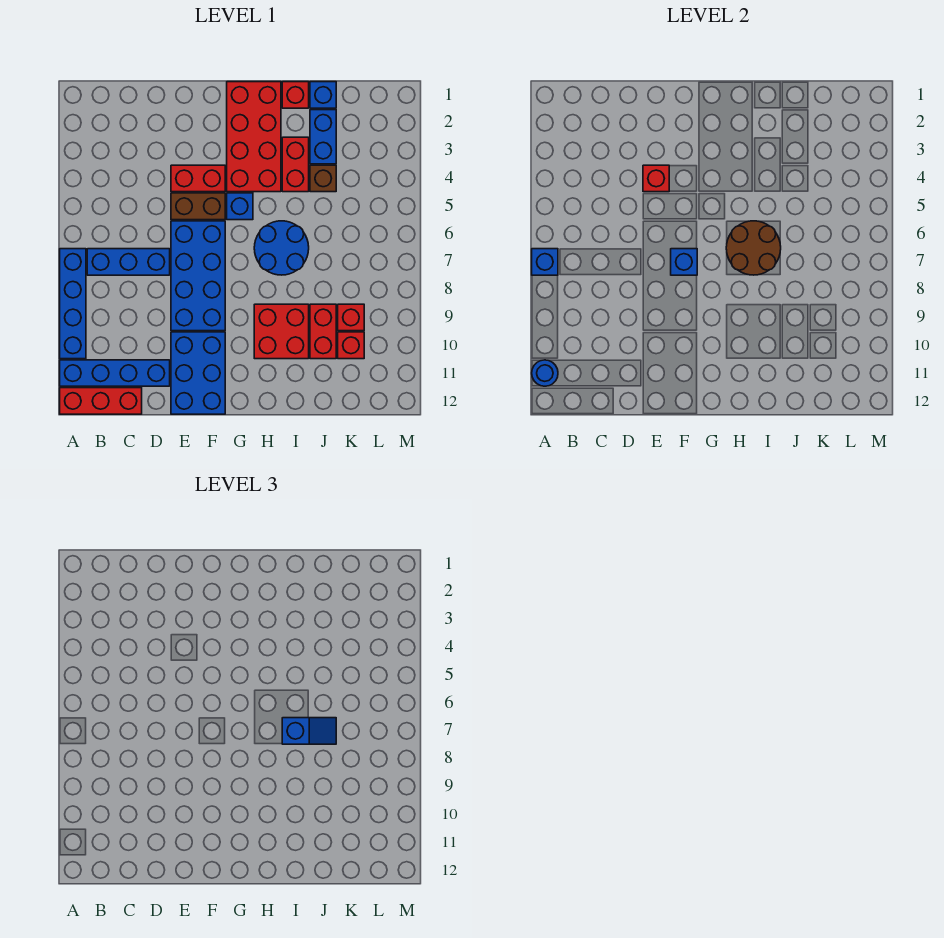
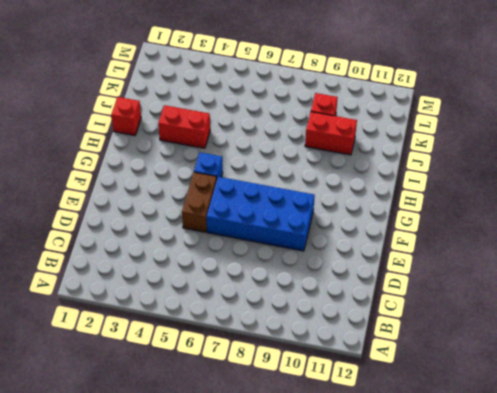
none -> blue brick A7:A10 level 1
none -> blue brick A11:D11 level 1
none -> red brick A12:C12 level 1

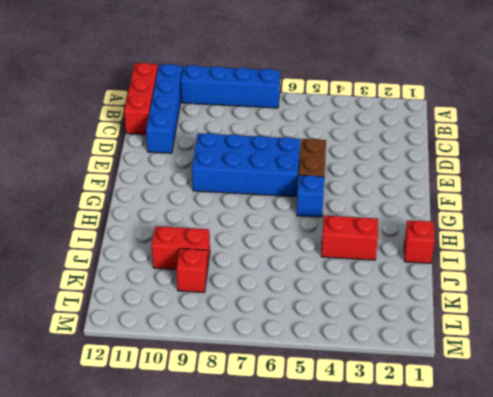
none -> blue brick B7:D7 level 1
none -> red brick E4:F4 level 1
none -> blue brick E10:F12 level 1

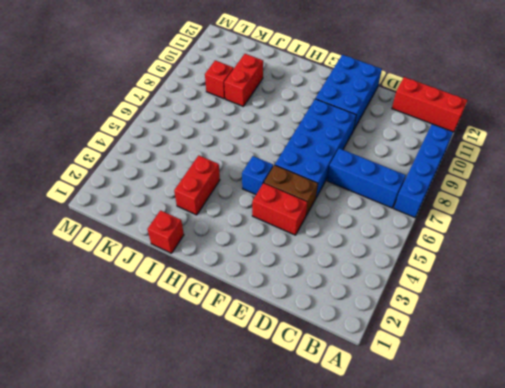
none -> blue brick A11:D11 level 1
none -> red brick G1:H4 level 1
none -> blue round brick H6:I7 level 1

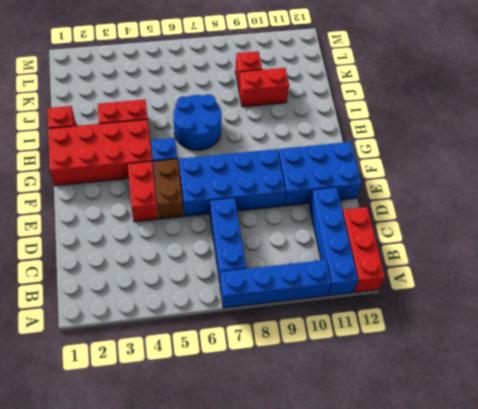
none -> red brick H9:I10 level 1
none -> blue brick J1 level 1
none -> blue brick J2:J3 level 1

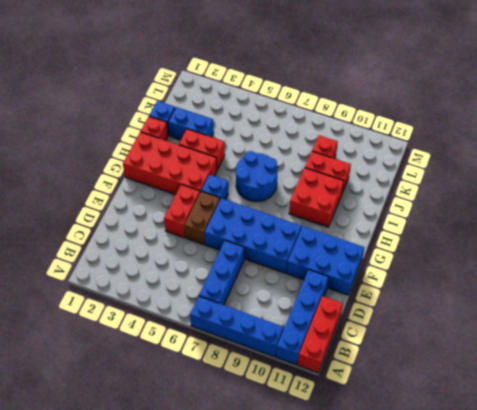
none -> brown brick J4 level 1
none -> red brick K10 level 1
none -> blue brick A7 level 2

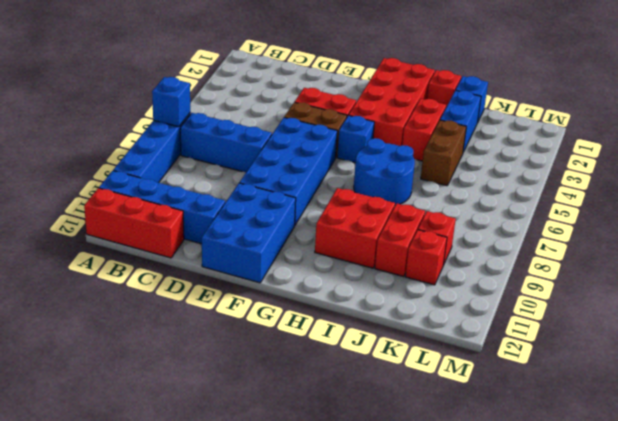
brown brick J4:J5 level 1 -> brown brick J4 level 1
none -> blue round brick A11 level 2
none -> red brick E4 level 2
none -> blue brick F7 level 2

